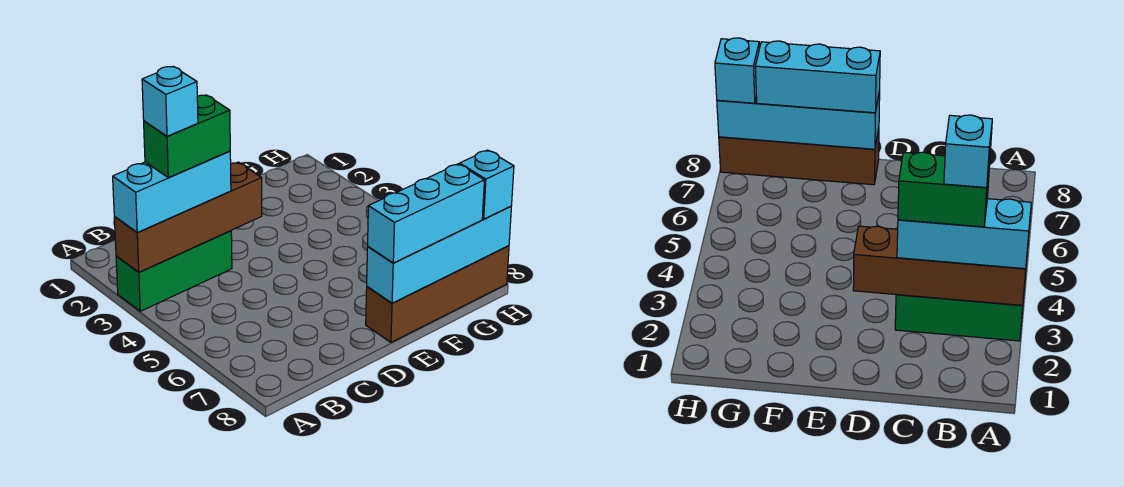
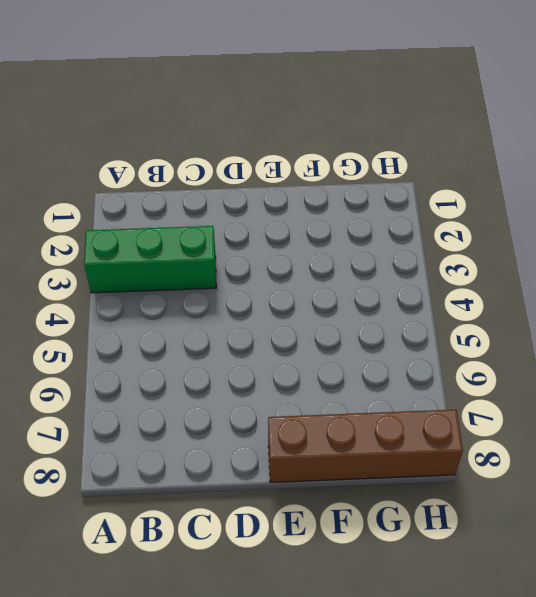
none -> brown brick A3:D3 level 2
none -> cyan brick E8:H8 level 2

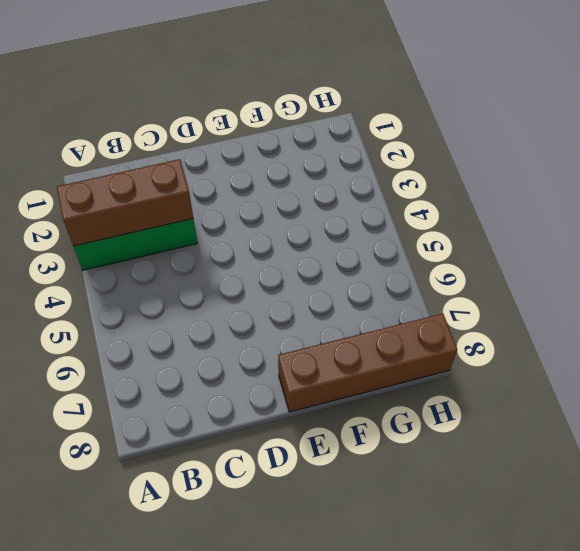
brown brick A3:C3 level 2 -> brown brick A3:D3 level 2
none -> cyan brick E8:H8 level 2
none -> cyan brick A3:C3 level 3

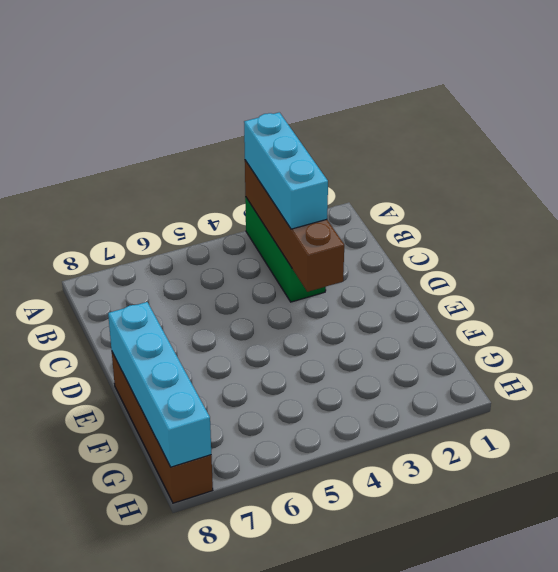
none -> cyan brick E8:G8 level 3
none -> cyan brick H8 level 3

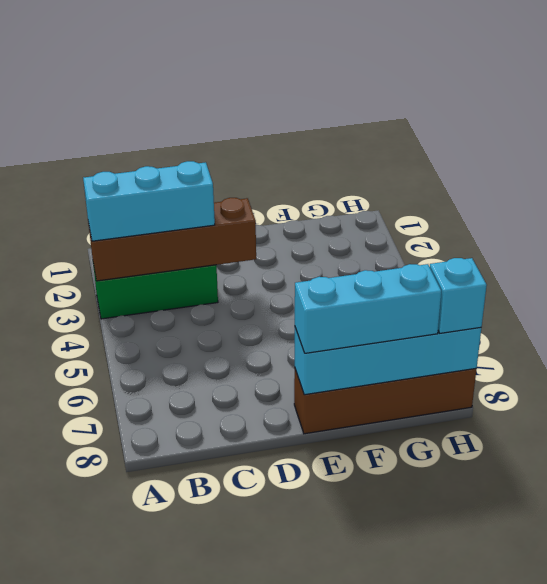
none -> green brick B3:C3 level 4
none -> cyan brick B3 level 5

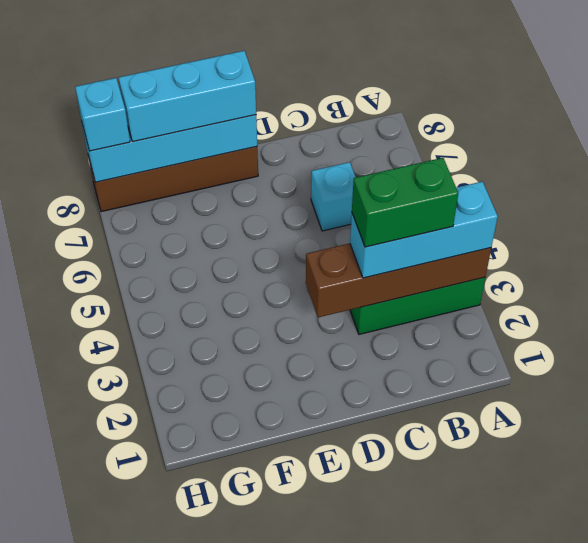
cyan brick C6 level 1 -> cyan brick B3 level 5

